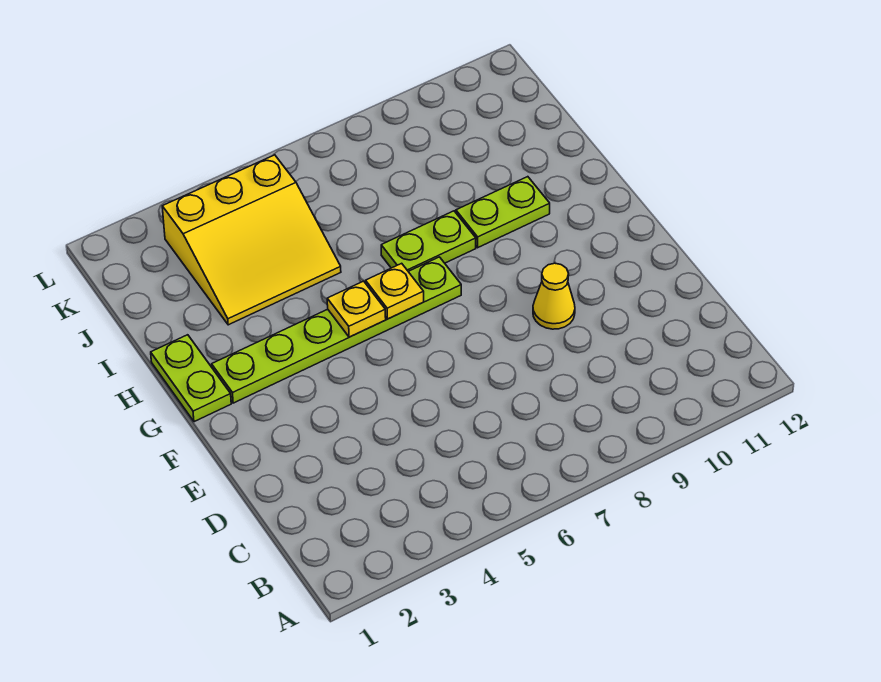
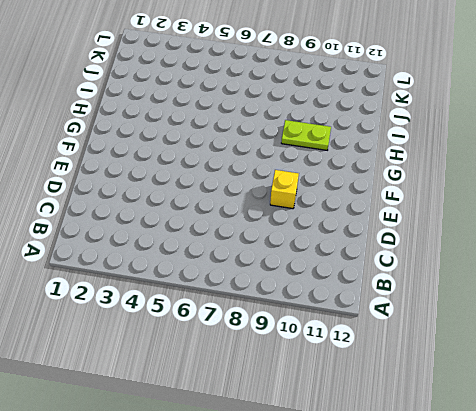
yellow brick E9 level 1 -> yellow cone E9 level 1
none -> lime plate G1:H1 level 1
none -> lime plate G2:G7 level 1

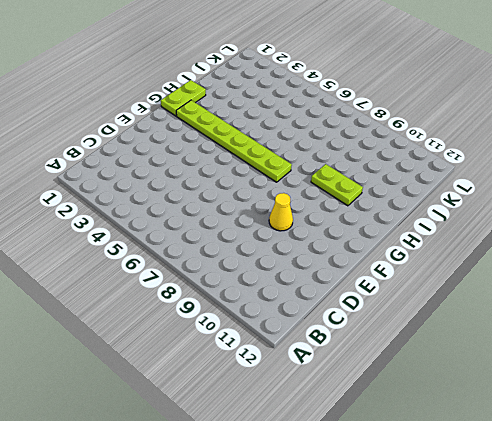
none -> lime plate H7:H8 level 1
none -> yellow slope I3:K5 level 1 top K

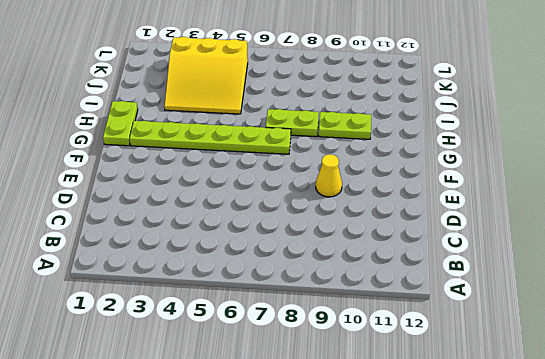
none -> yellow plate G5 level 2
none -> yellow plate G6 level 2

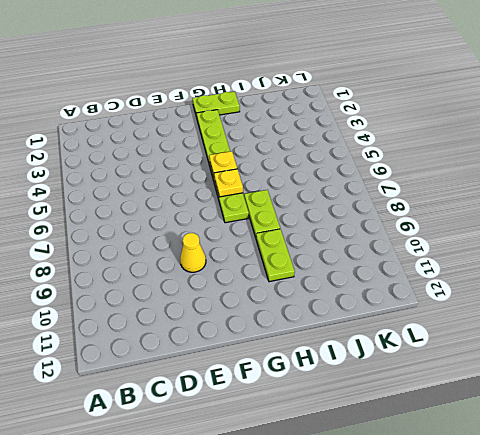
none -> yellow slope I3:K5 level 1 top K

